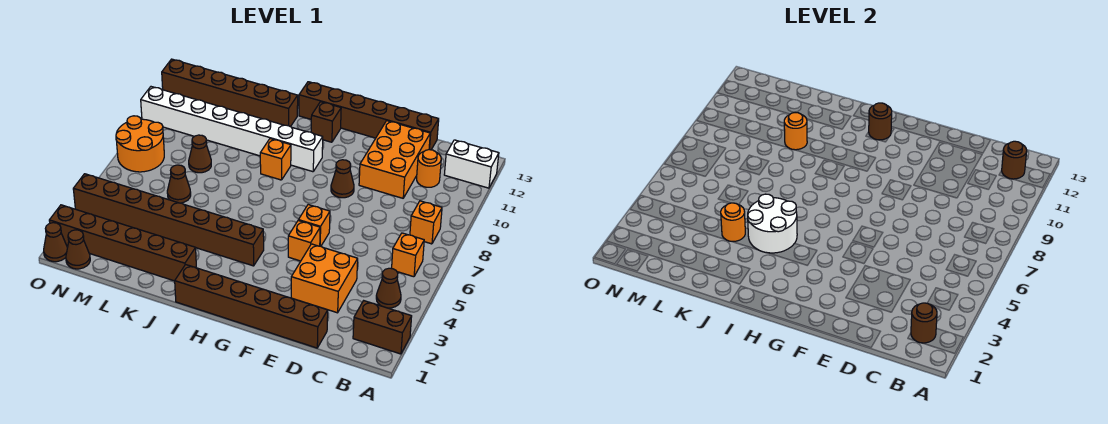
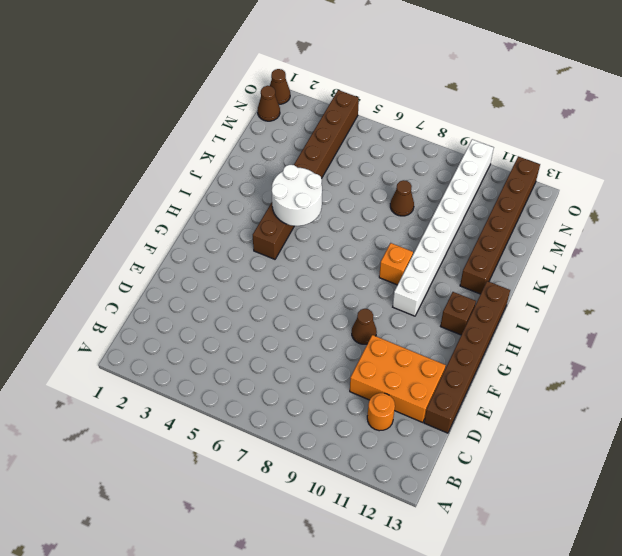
none -> brown brick A2:B2 level 1
none -> white brick A12:B12 level 1
none -> brown cone B4 level 1
none -> orange brick B6 level 1

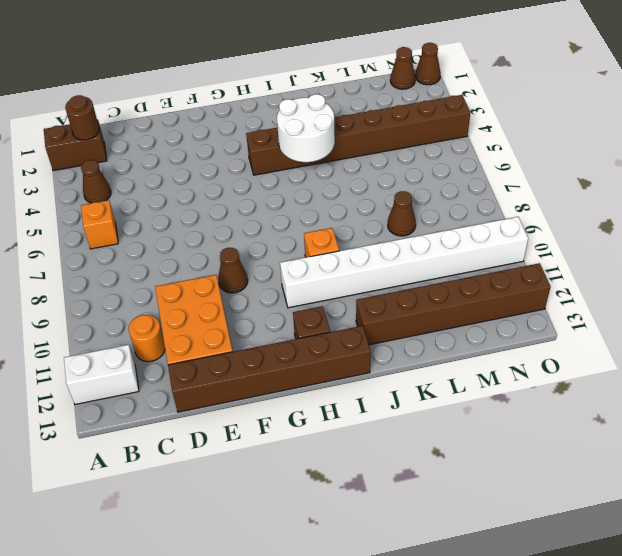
none -> orange brick B8 level 1
none -> brown brick D1:I1 level 1
none -> orange brick D3:E4 level 1
none -> orange brick F5 level 1

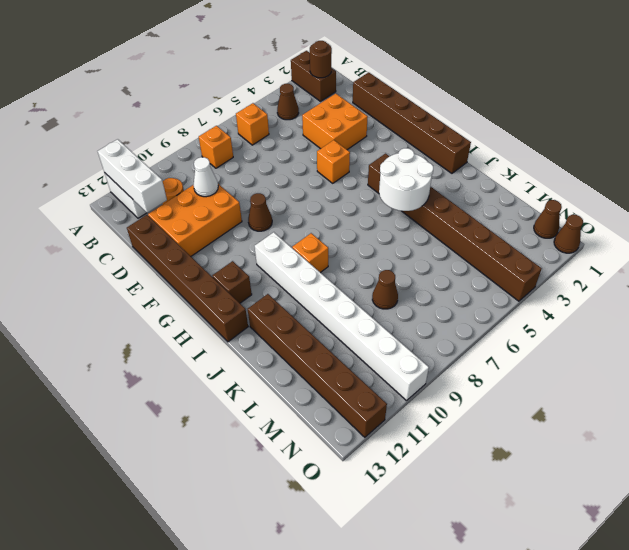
white brick A12:C12 level 2 -> brown round brick B12 level 2
white cone D10 level 2 -> none
none -> orange brick F6 level 1
none -> brown brick J2:O2 level 1
none -> brown cone L6 level 1
none -> orange round brick N7:O8 level 1

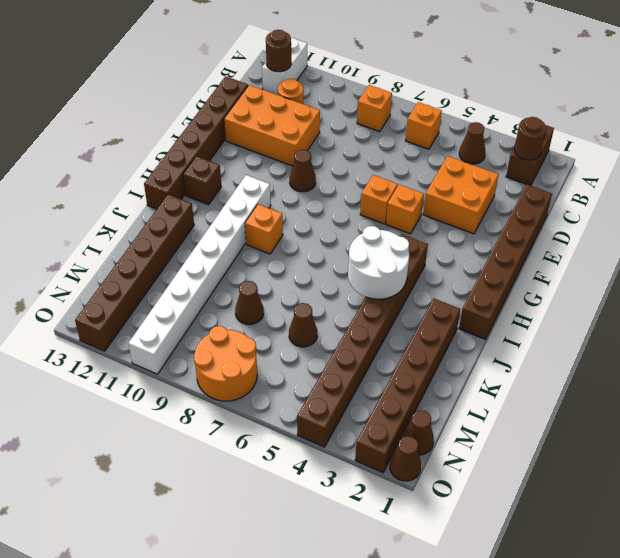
none -> brown round brick H12 level 2
none -> orange round brick K4 level 2
none -> orange round brick K10 level 2

